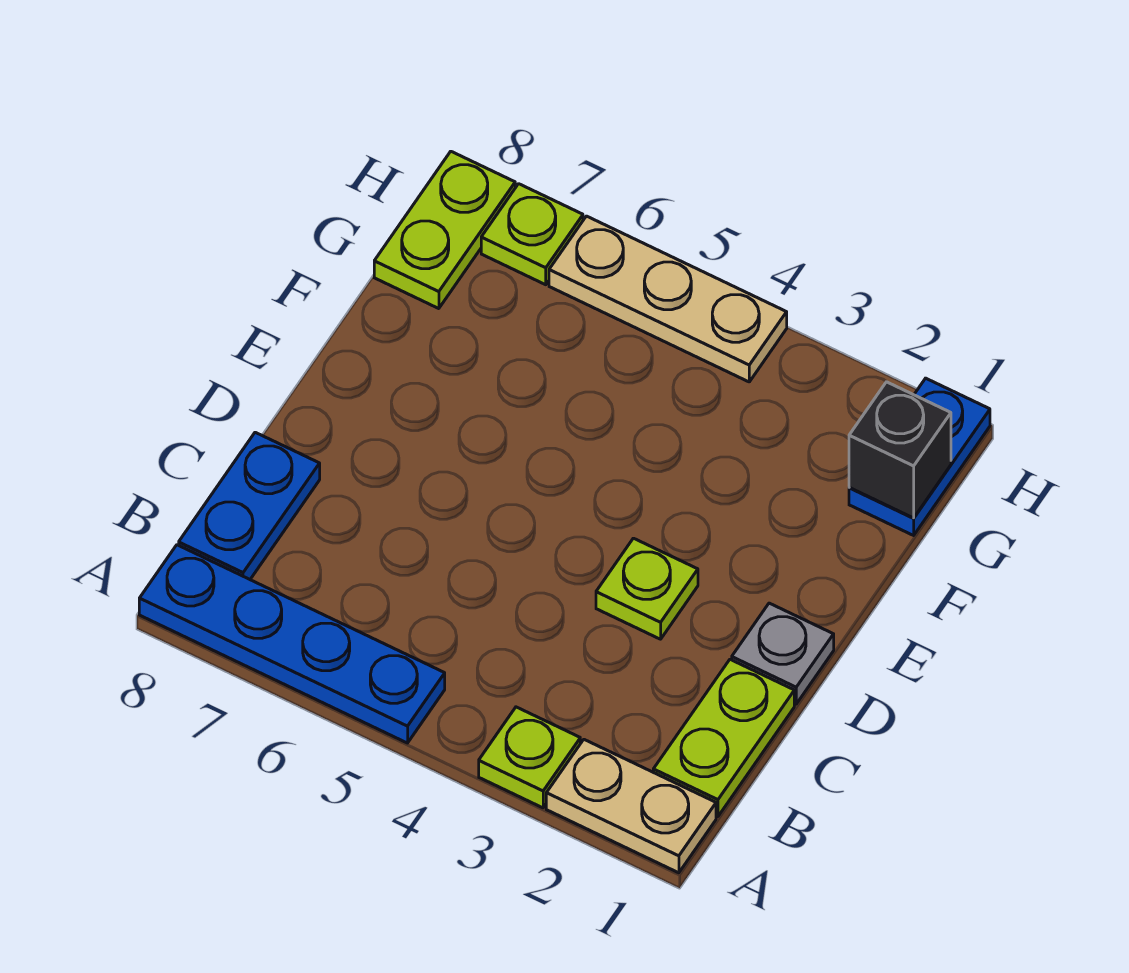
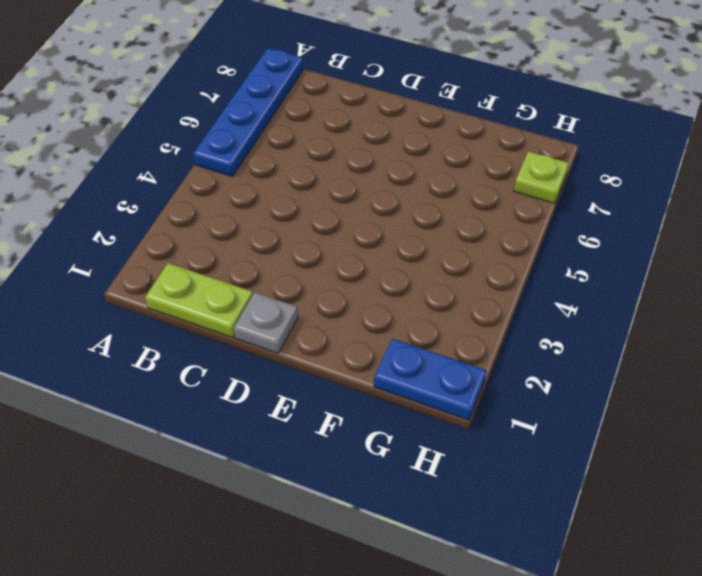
none -> tan plate A1:A2 level 1
none -> lime plate A3 level 1
none -> blue plate B8:C8 level 1

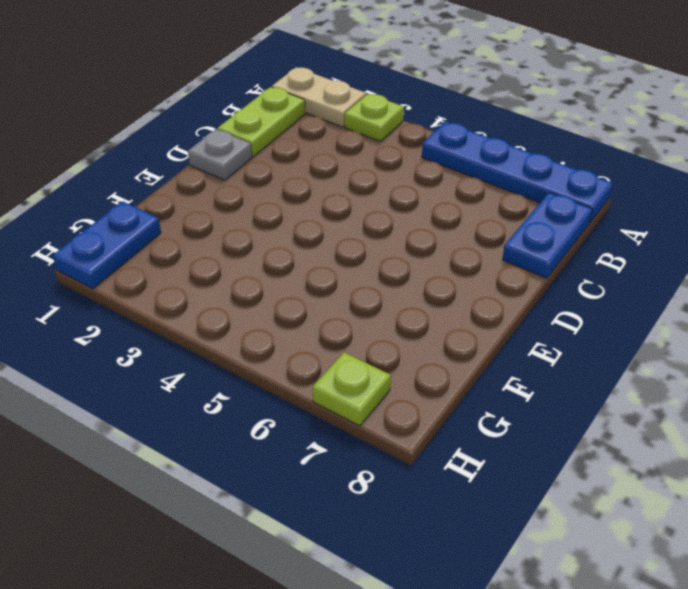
none -> lime plate D3 level 1
none -> lime plate G8:H8 level 1
none -> tan plate H4:H6 level 1

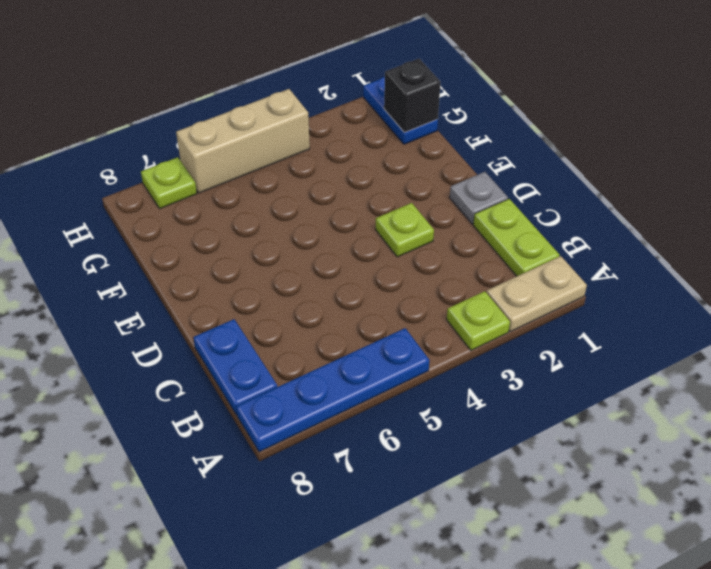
tan brick H4:H6 level 1 -> tan plate H4:H6 level 1
none -> lime plate G8:H8 level 1

